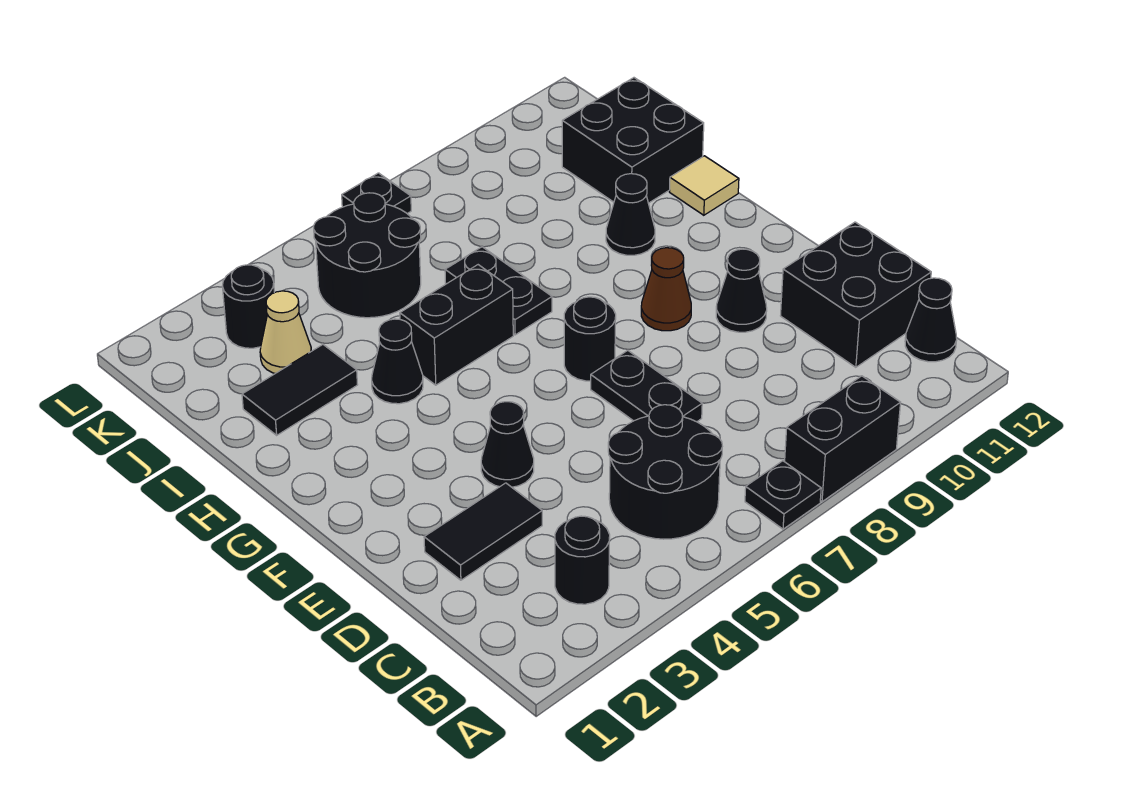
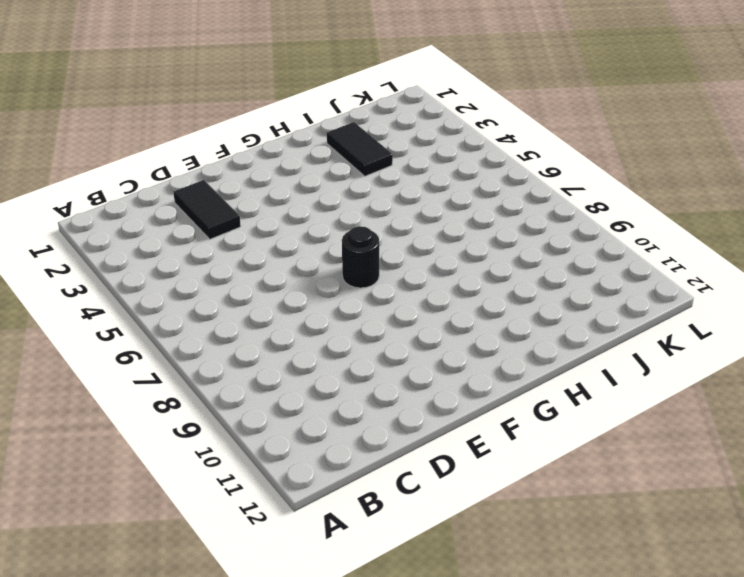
none -> black plate A7 level 1
none -> black brick A8:A9 level 1
none -> black round brick B3 level 1

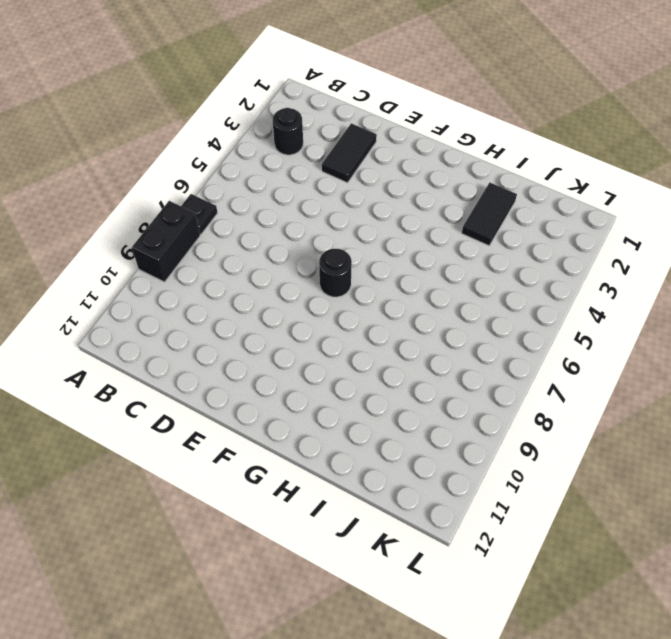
none -> black round brick B5:C6 level 1
none -> black cone B12 level 1
none -> black brick C11:D12 level 1

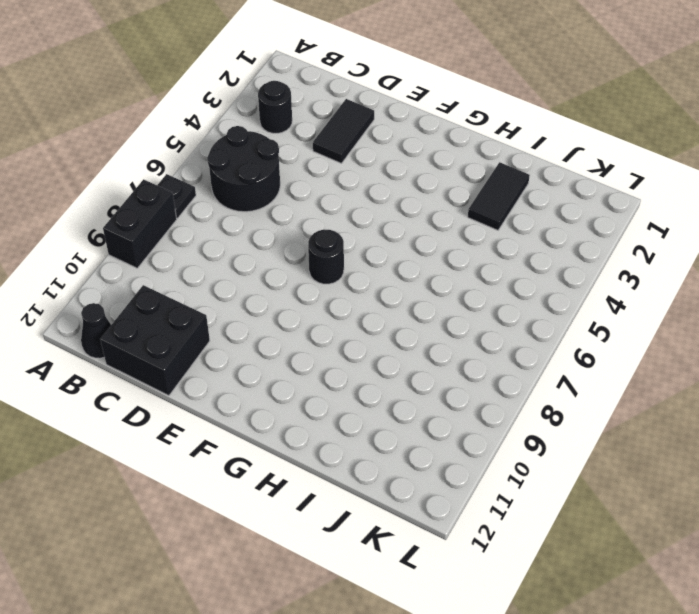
none -> black plate D7:E7 level 1
none -> black cone E4 level 1
none -> black cone E10 level 1

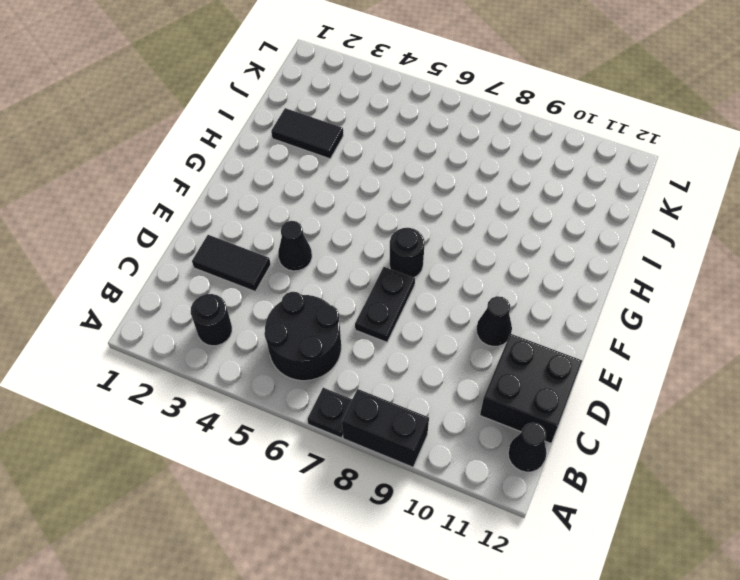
none -> brown cone F9 level 1
none -> black cone H4 level 1
none -> black brick H5:H6 level 1

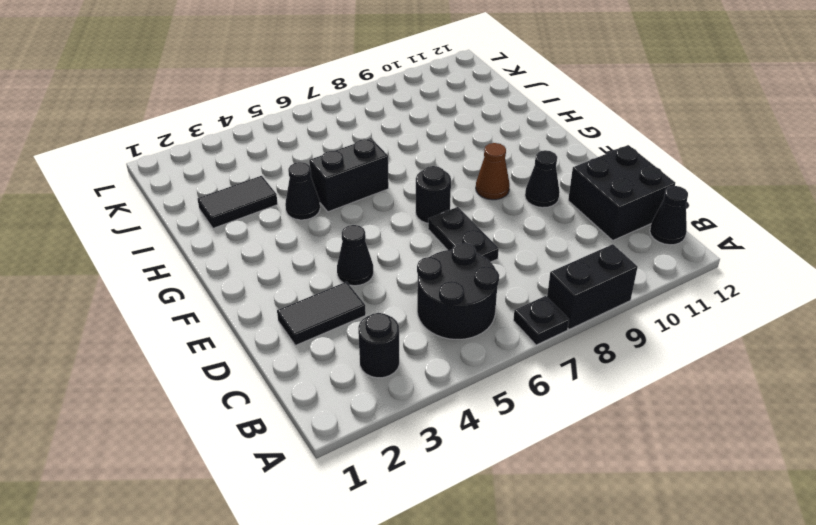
none -> black plate H7:I7 level 1
none -> black cone H10 level 1
none -> tan tile H12 level 1

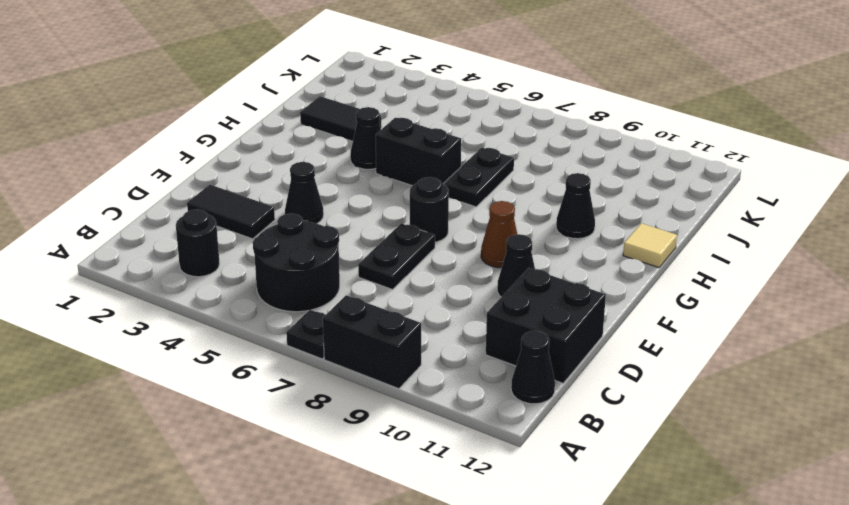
none -> black brick I11:J12 level 1
none -> tan cone J3 level 1
none -> black round brick J5:K6 level 1

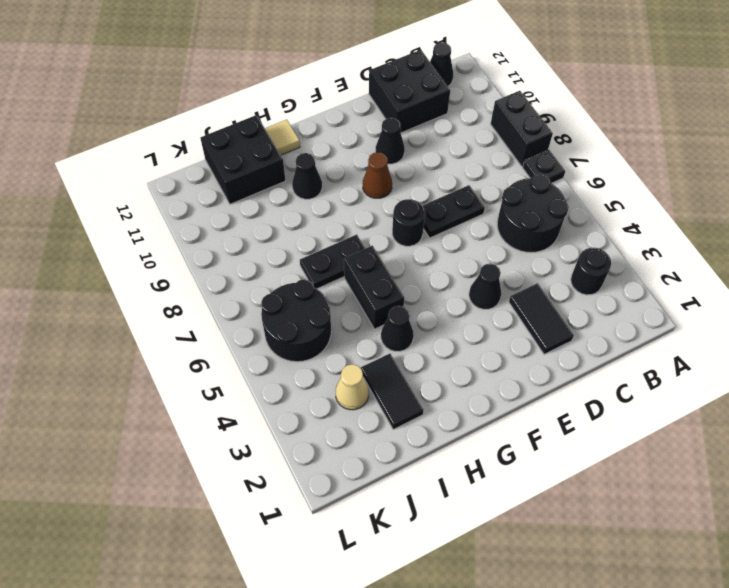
none -> black round brick K3 level 1
none -> black plate L7 level 1

